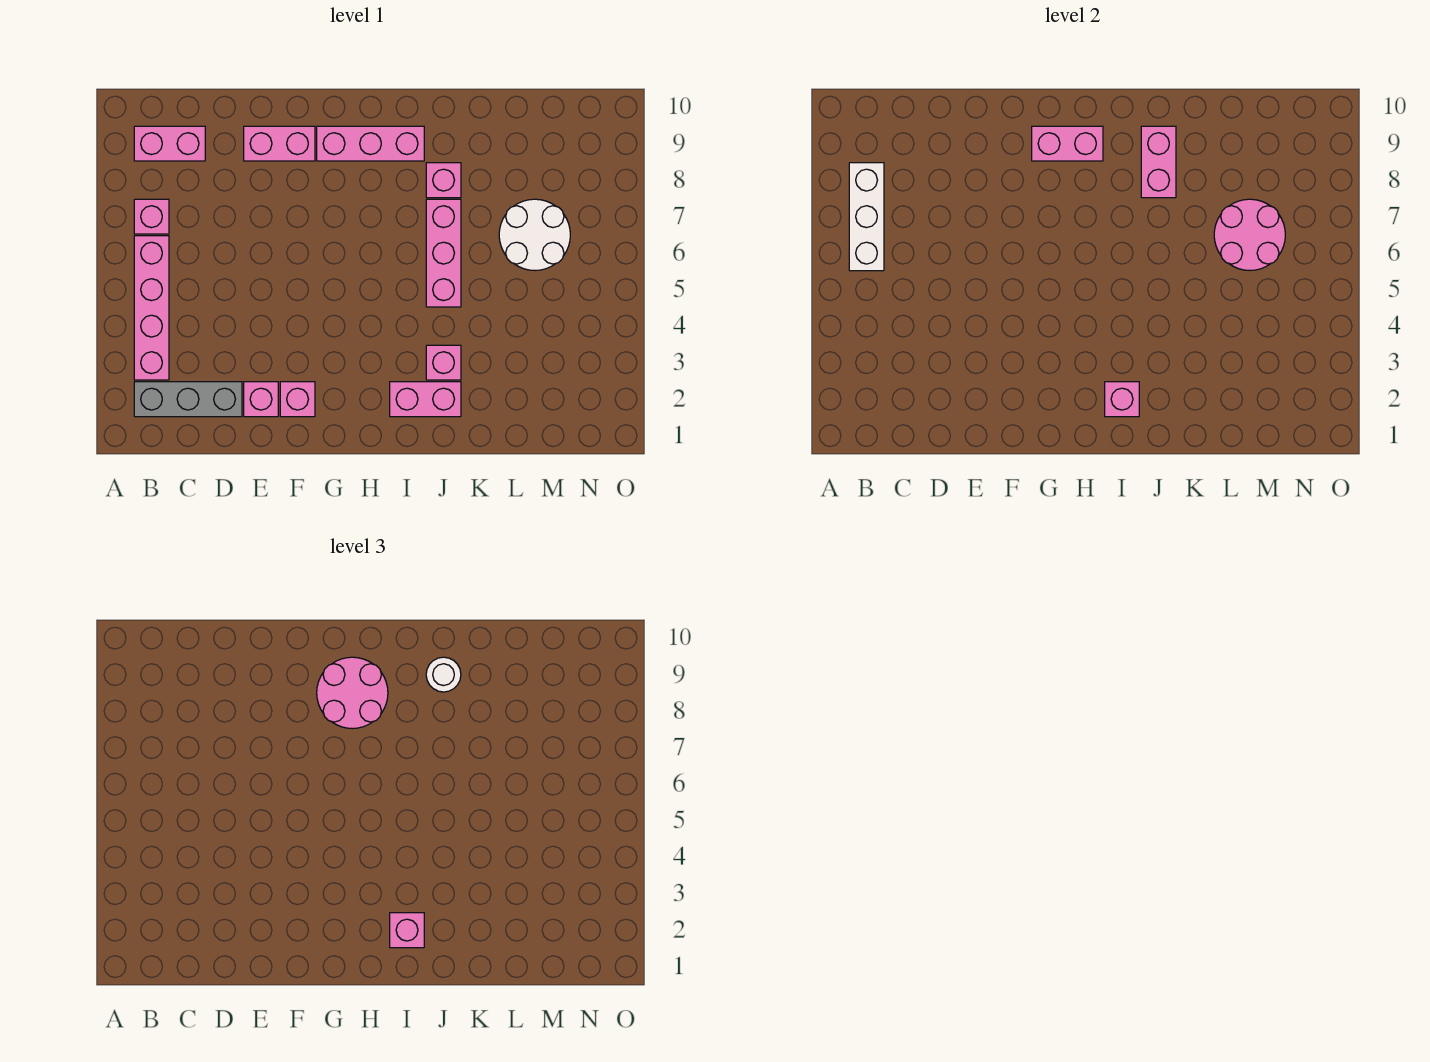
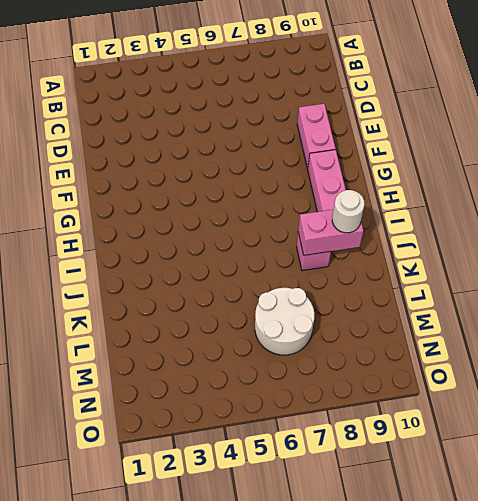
none -> grey brick B2:D2 level 1
none -> pink brick B3:B6 level 1
none -> pink brick B7 level 1

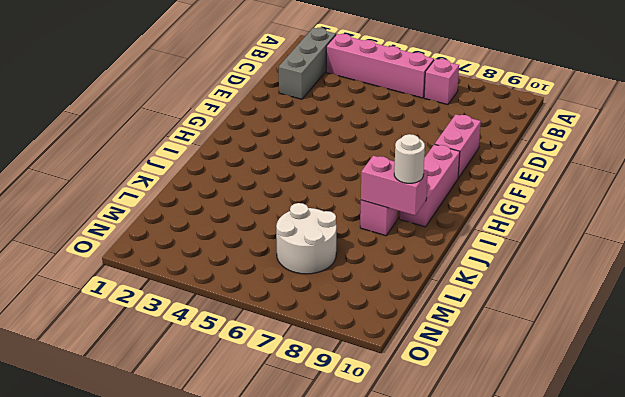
none -> pink brick B9:C9 level 1
none -> pink brick E2 level 1
none -> pink brick F2 level 1

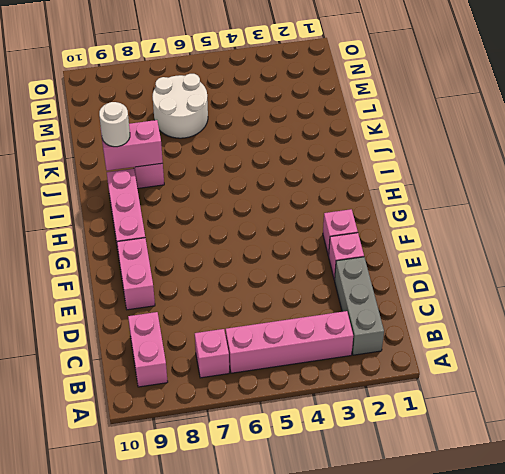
none -> pink brick I2:J2 level 1
none -> pink brick J3 level 1
none -> pink brick J5:J7 level 1

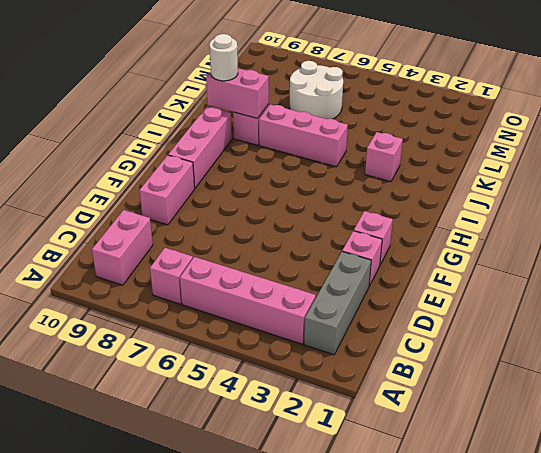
none -> pink brick I2:J2 level 1
none -> white brick B6:B8 level 2
none -> pink brick G9:H9 level 2

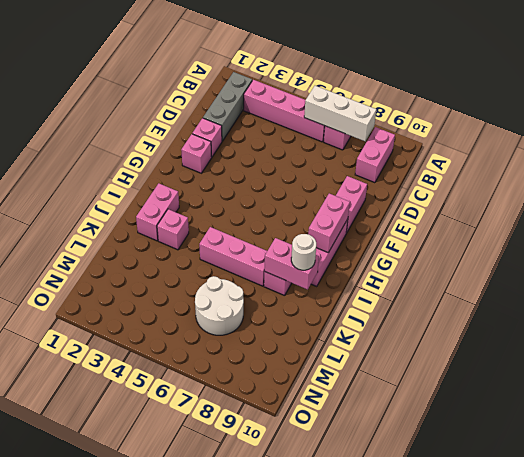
none -> pink brick I2 level 2
none -> pink round brick L6:M7 level 2
none -> pink round brick G8:H9 level 3

